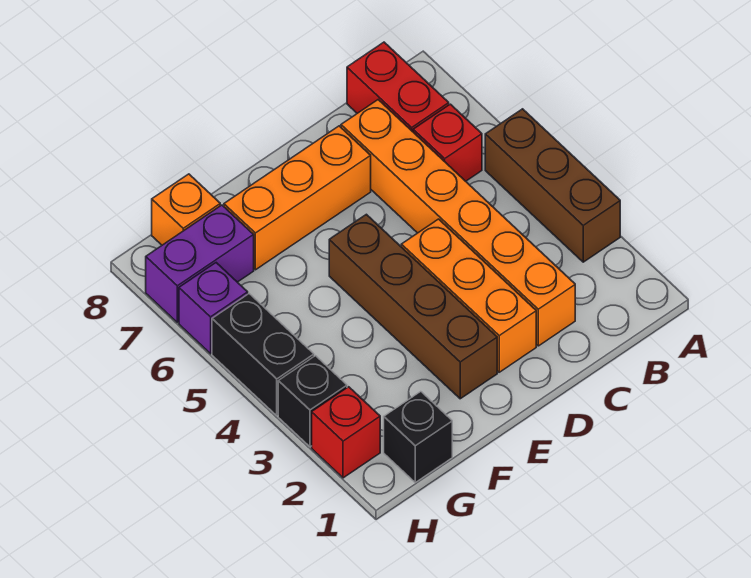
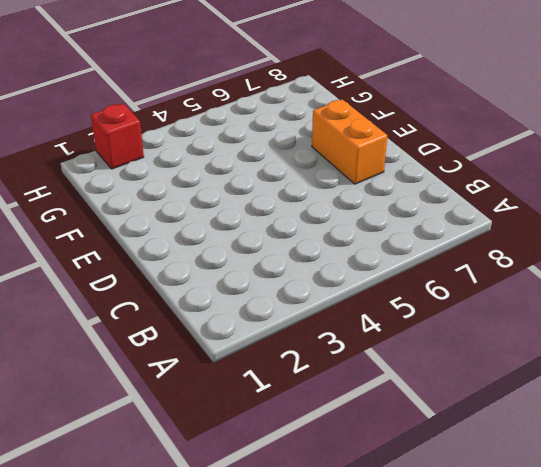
orange brick D7:E7 level 1 -> orange brick D7:F7 level 1
none -> brown brick A3:A5 level 1
none -> red brick B6 level 1
none -> red brick B7:B8 level 1

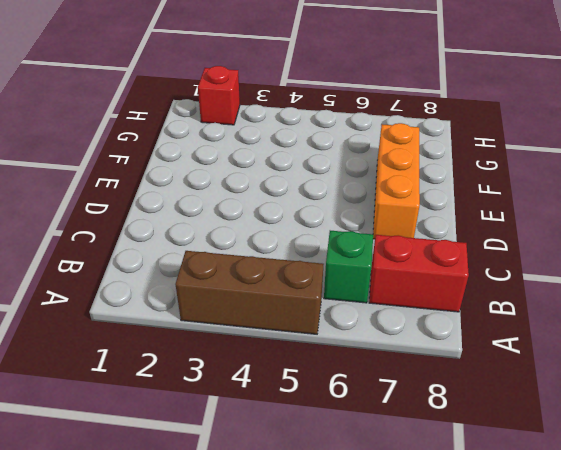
green brick B6 level 1 -> red brick B6 level 1
none -> orange brick C2:C7 level 1
none -> orange brick D2:D4 level 1
none -> brown brick E2:E5 level 1

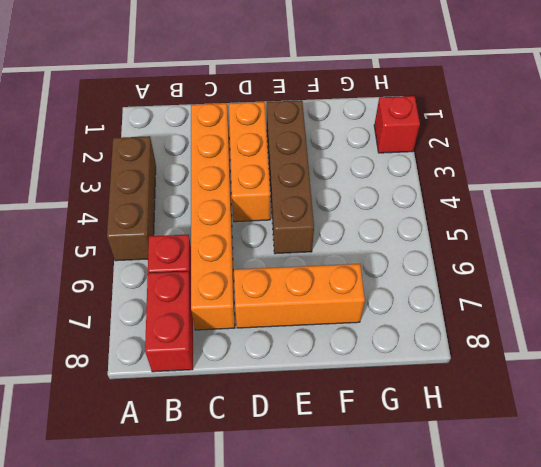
none -> black brick G1 level 1
none -> purple brick G7:H7 level 1
none -> orange brick G8 level 1

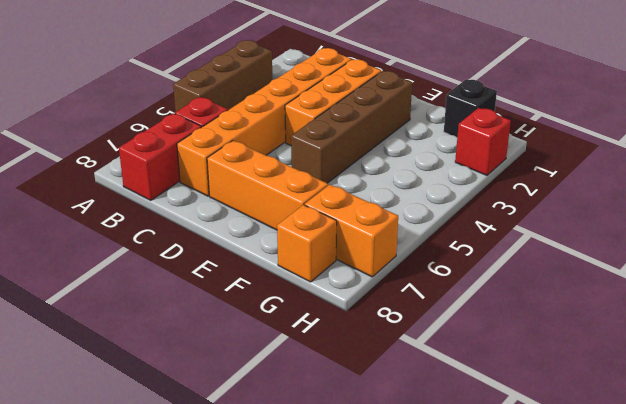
orange brick G7:H7 level 1 -> purple brick G7:H7 level 1
none -> black brick H3 level 1
none -> black brick H4:H5 level 1
none -> purple brick H6 level 1

